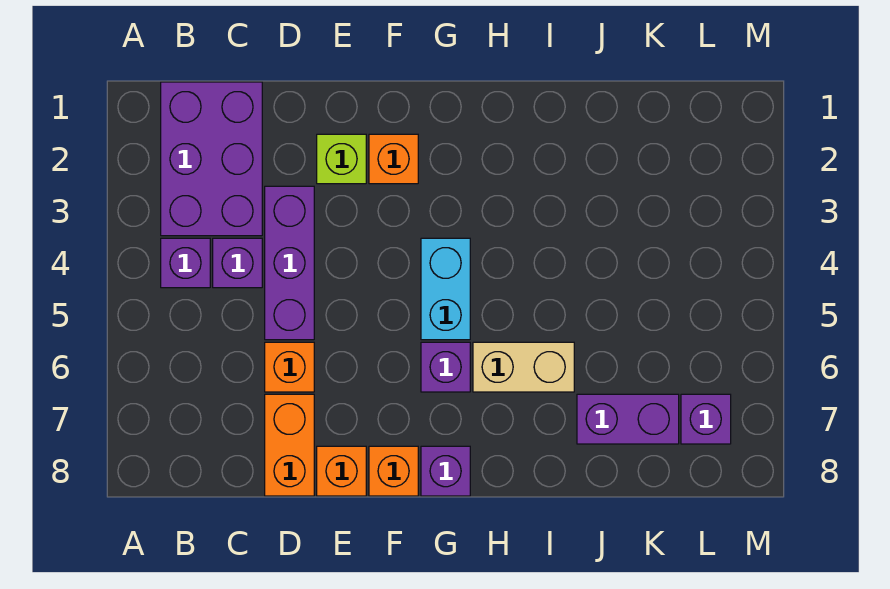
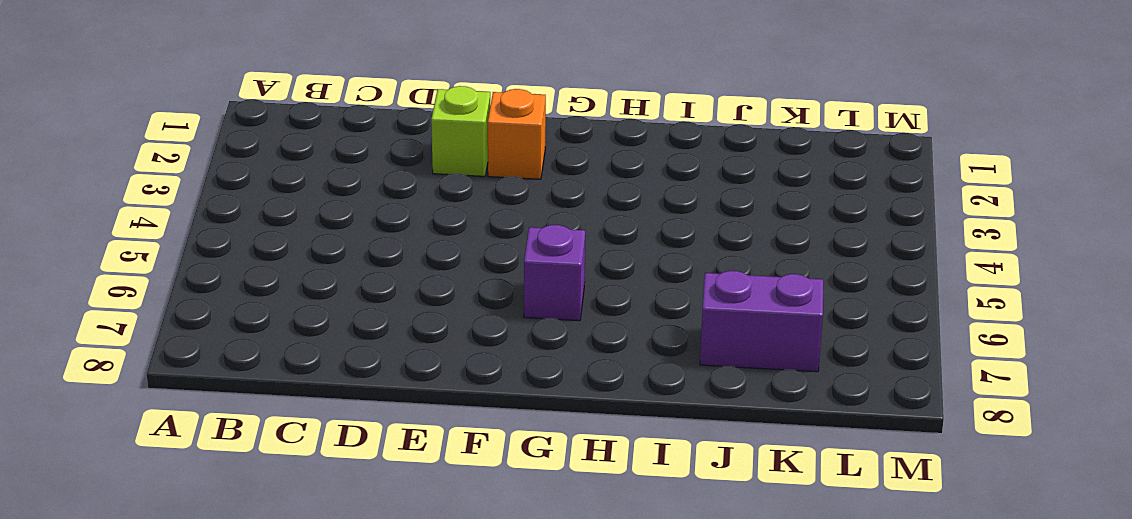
none -> purple brick B1:C3 level 1
none -> purple brick B4 level 1
none -> purple brick C4 level 1

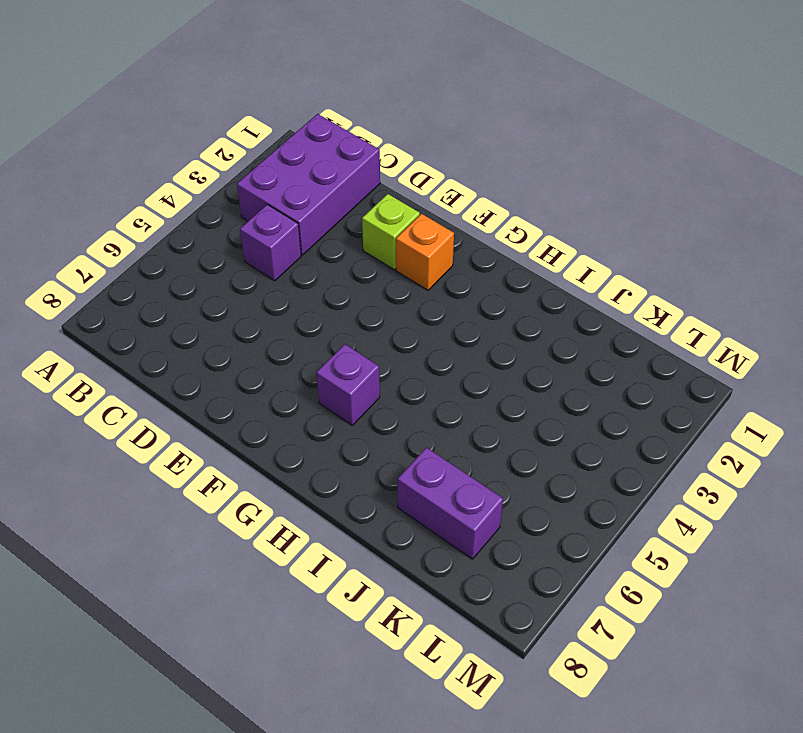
none -> purple brick B4 level 1
none -> purple brick D3:D5 level 1
none -> orange brick D6 level 1

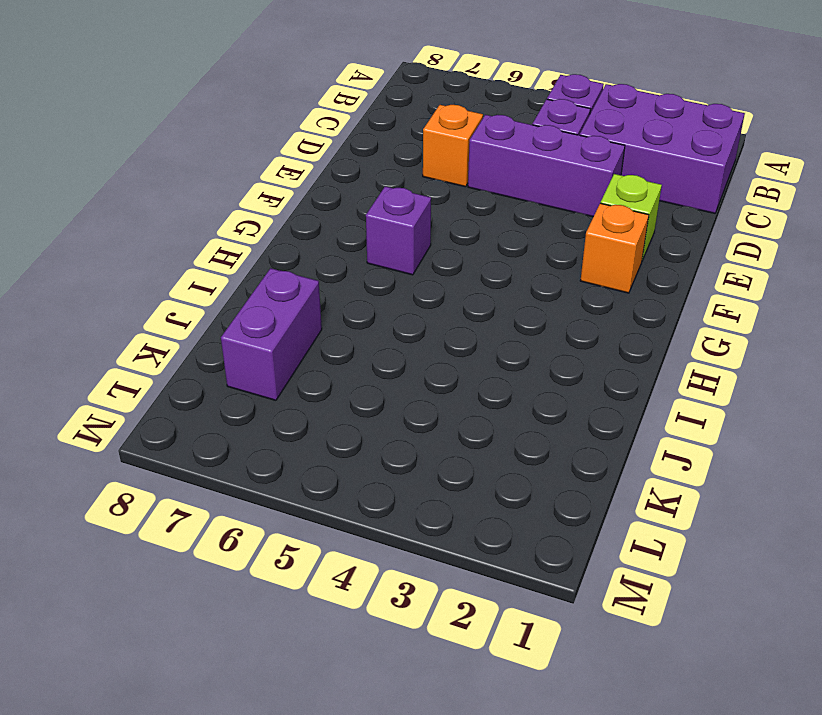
none -> orange brick D7:D8 level 1
none -> orange brick E8 level 1
none -> orange brick F8 level 1

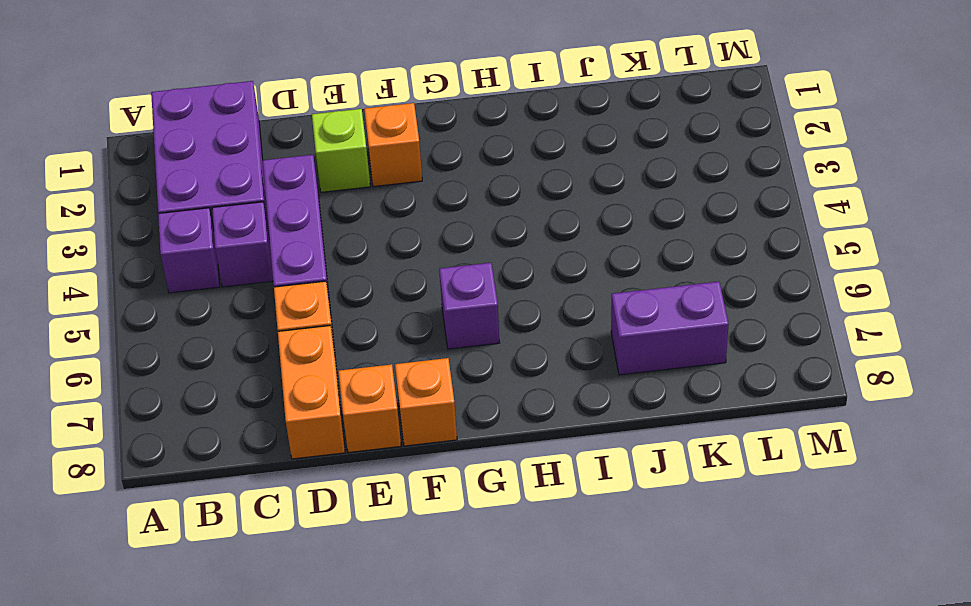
none -> cyan brick G4:G5 level 1
none -> purple brick G8 level 1
none -> tan brick H6:I6 level 1

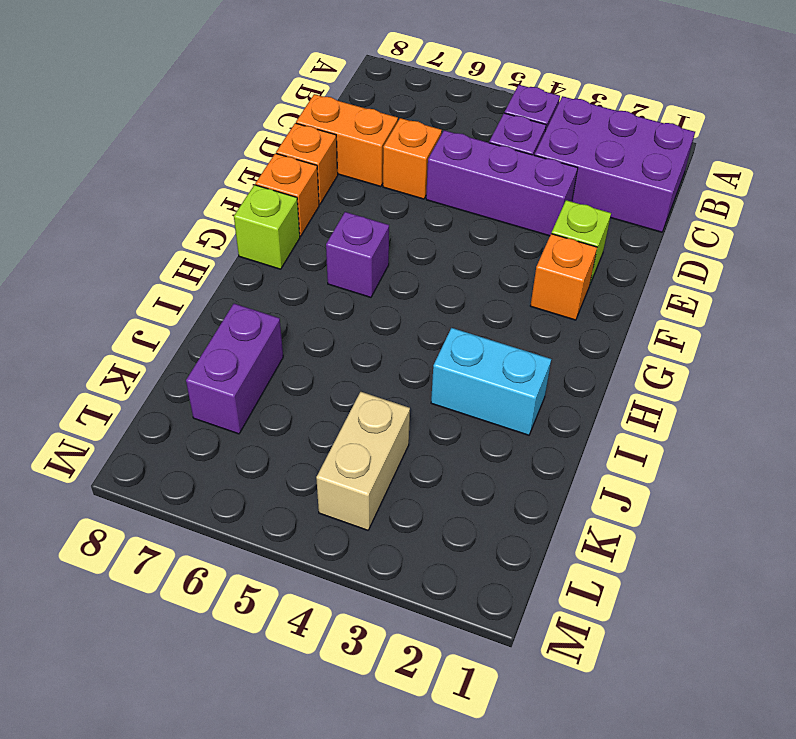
lime brick G8 level 1 -> purple brick G8 level 1
cyan brick I2:I3 level 1 -> cyan brick G4:G5 level 1
tan brick K4:L4 level 1 -> tan brick H6:I6 level 1
none -> purple brick L7 level 1

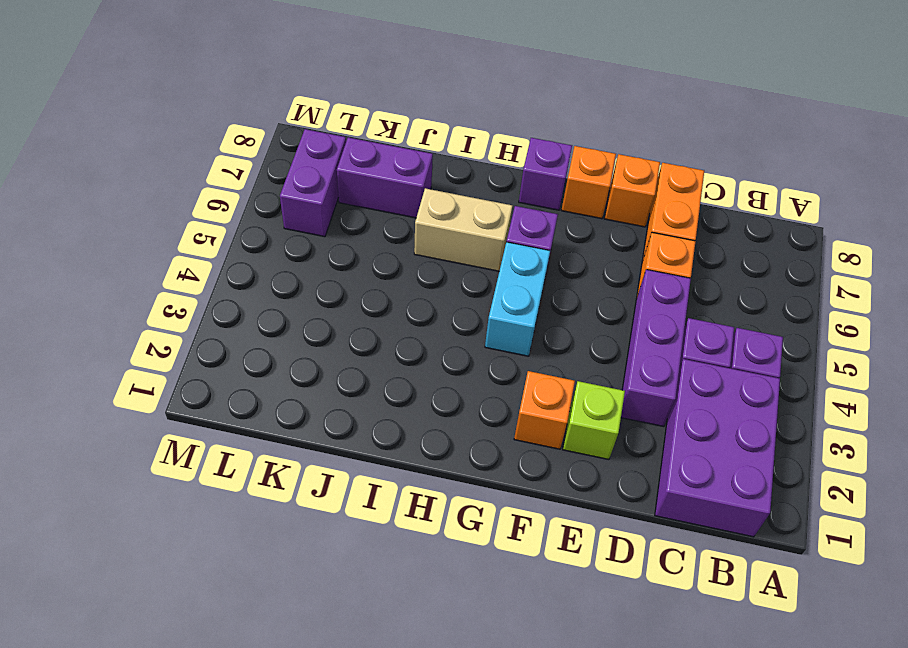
purple brick L6:L7 level 1 -> purple brick L7 level 1

